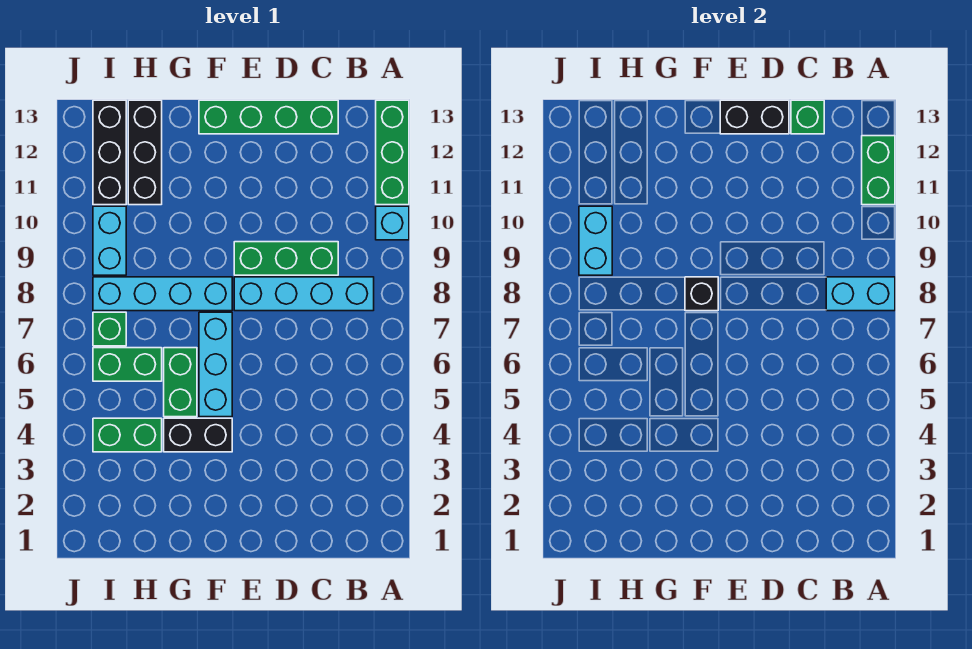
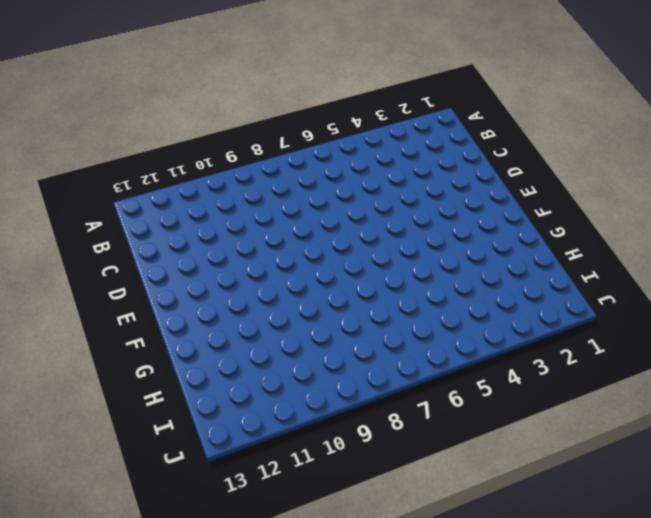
none -> cyan brick A10 level 1
none -> green brick A11:A13 level 1
none -> cyan brick B8:E8 level 1

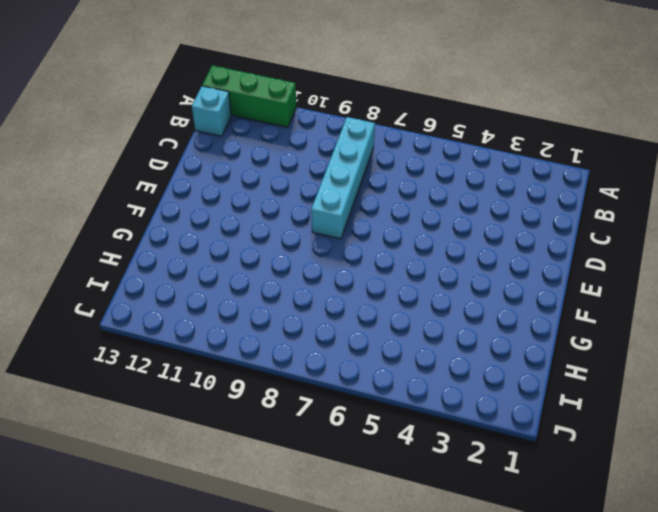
cyan brick B13 level 1 -> cyan brick A10 level 1
none -> green brick C9:E9 level 1
none -> green brick C13:F13 level 1
none -> black brick F4:G4 level 1

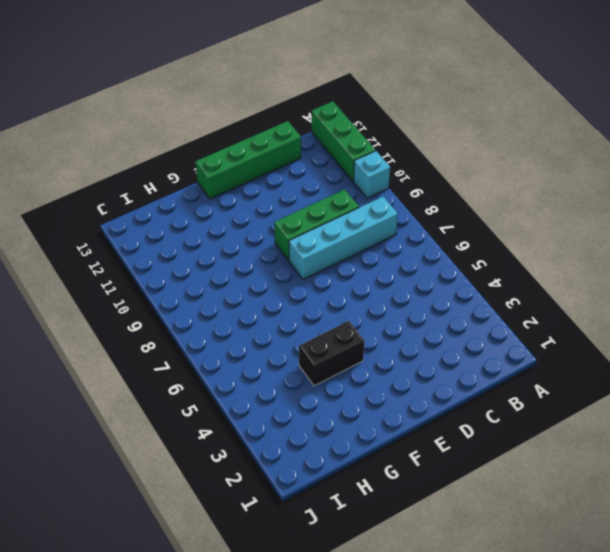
none -> cyan brick F5:F7 level 1
none -> cyan brick F8:I8 level 1
none -> green brick G5:G6 level 1

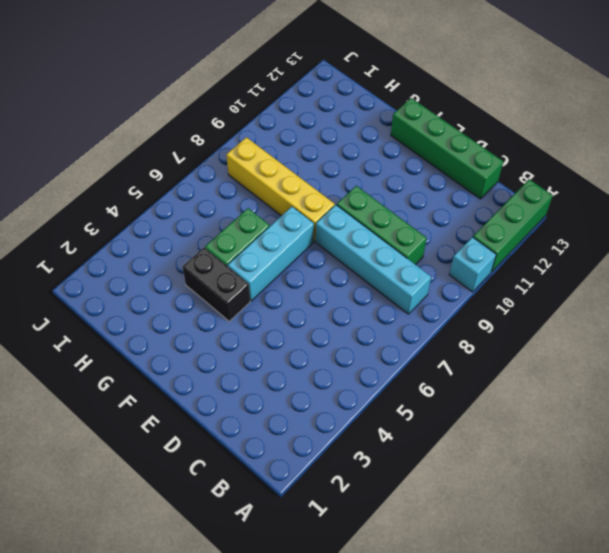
yellow brick F8:I8 level 1 -> cyan brick F8:I8 level 1
none -> green brick H4:I4 level 1
none -> green brick H6:I6 level 1
none -> black brick H11:H13 level 1

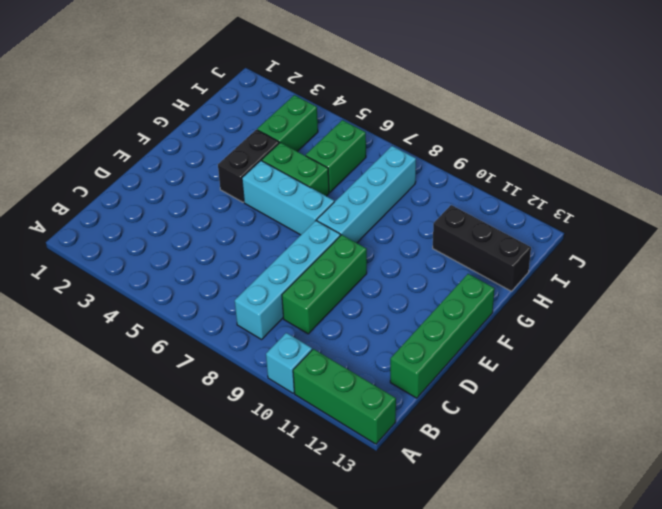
none -> green brick I7 level 1
none -> cyan brick I9:I10 level 1
none -> black brick I11:I13 level 1

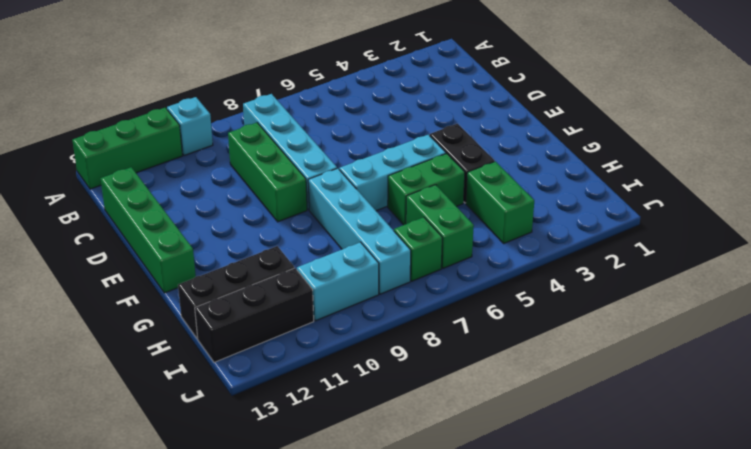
none -> cyan brick A8:B8 level 2
none -> green brick A11:A12 level 2
none -> green brick C13 level 2

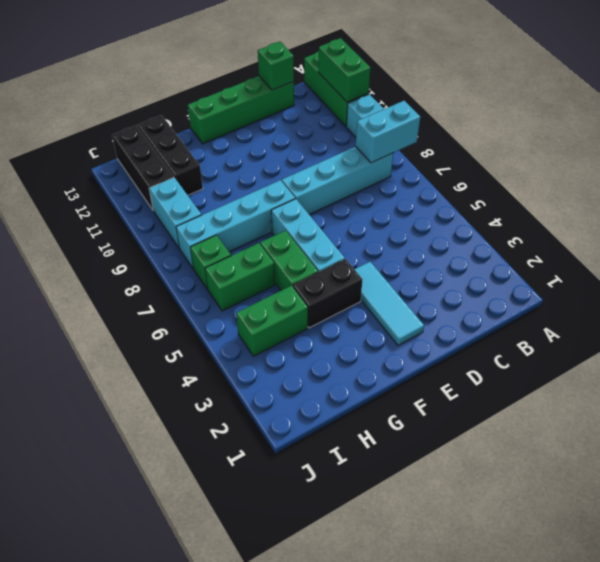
cyan tile E2:E4 level 1 -> none
none -> green brick C9:E9 level 1
none -> black brick D13:E13 level 2
none -> black brick F8 level 2

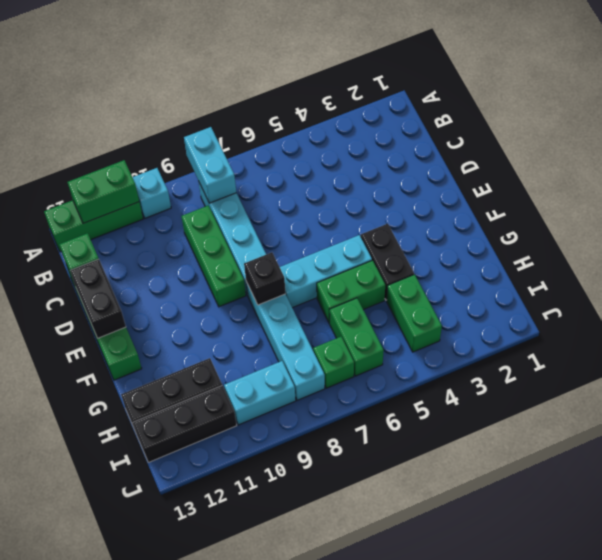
none -> cyan brick I9:I10 level 2

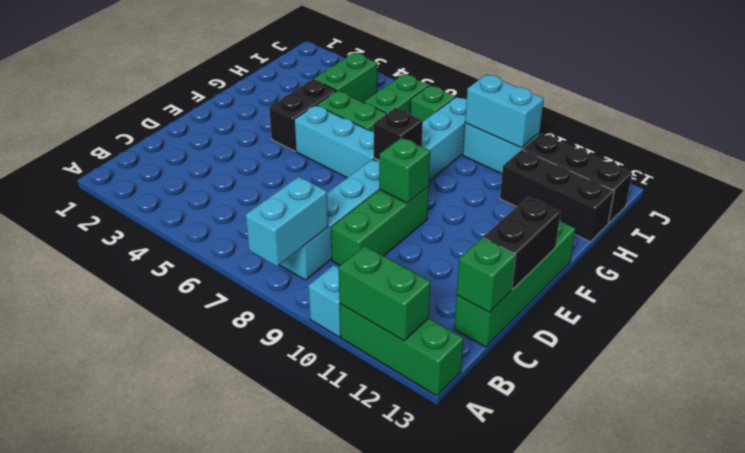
green brick E9 level 2 -> none

